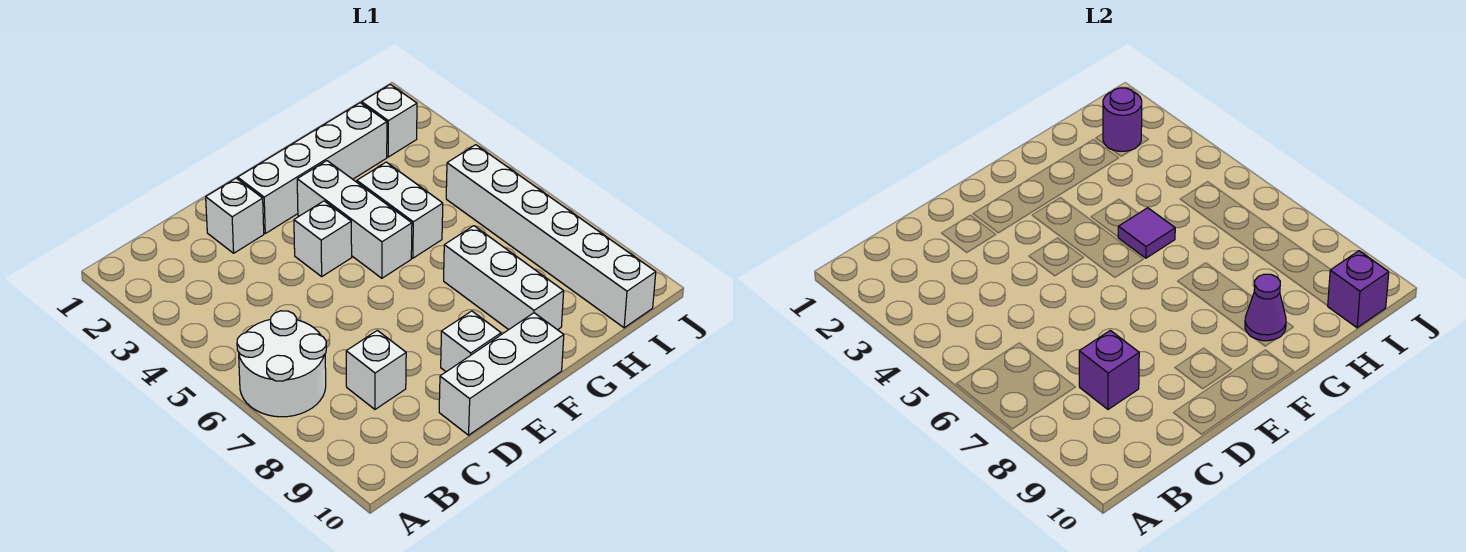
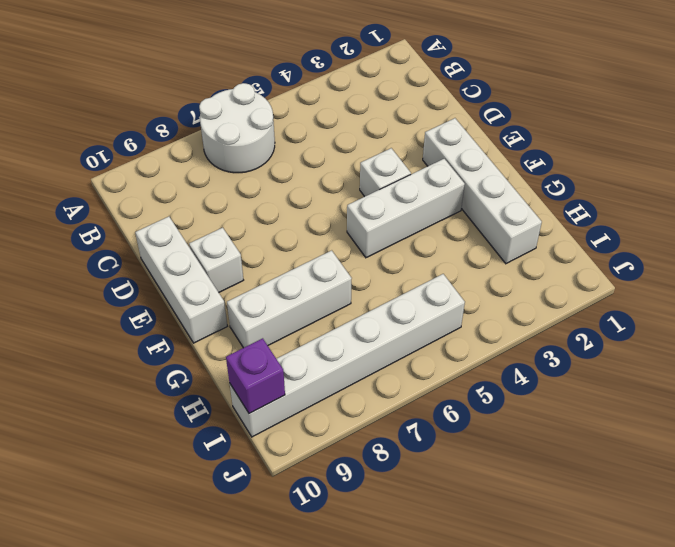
none -> white brick C8 level 1
none -> white brick D2 level 1
none -> white brick G4:G5 level 1

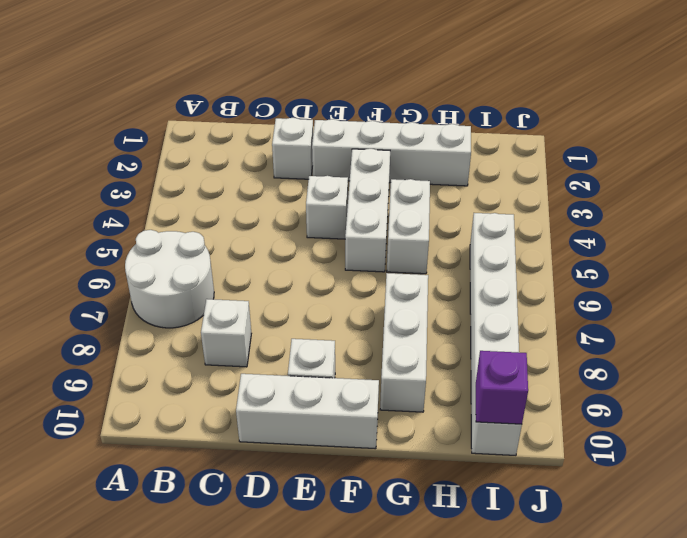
none -> white brick I2 level 1
none -> purple brick C8 level 2
none -> purple tile G5 level 2

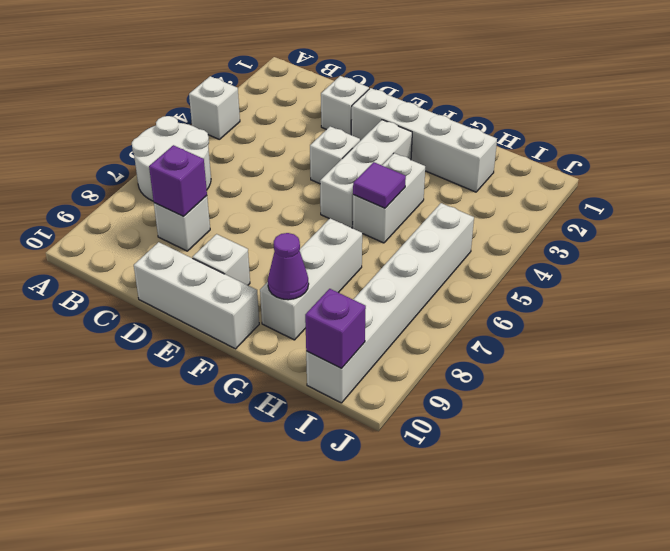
white brick A4 level 1 -> white brick I2 level 1
none -> purple round brick I2 level 2

